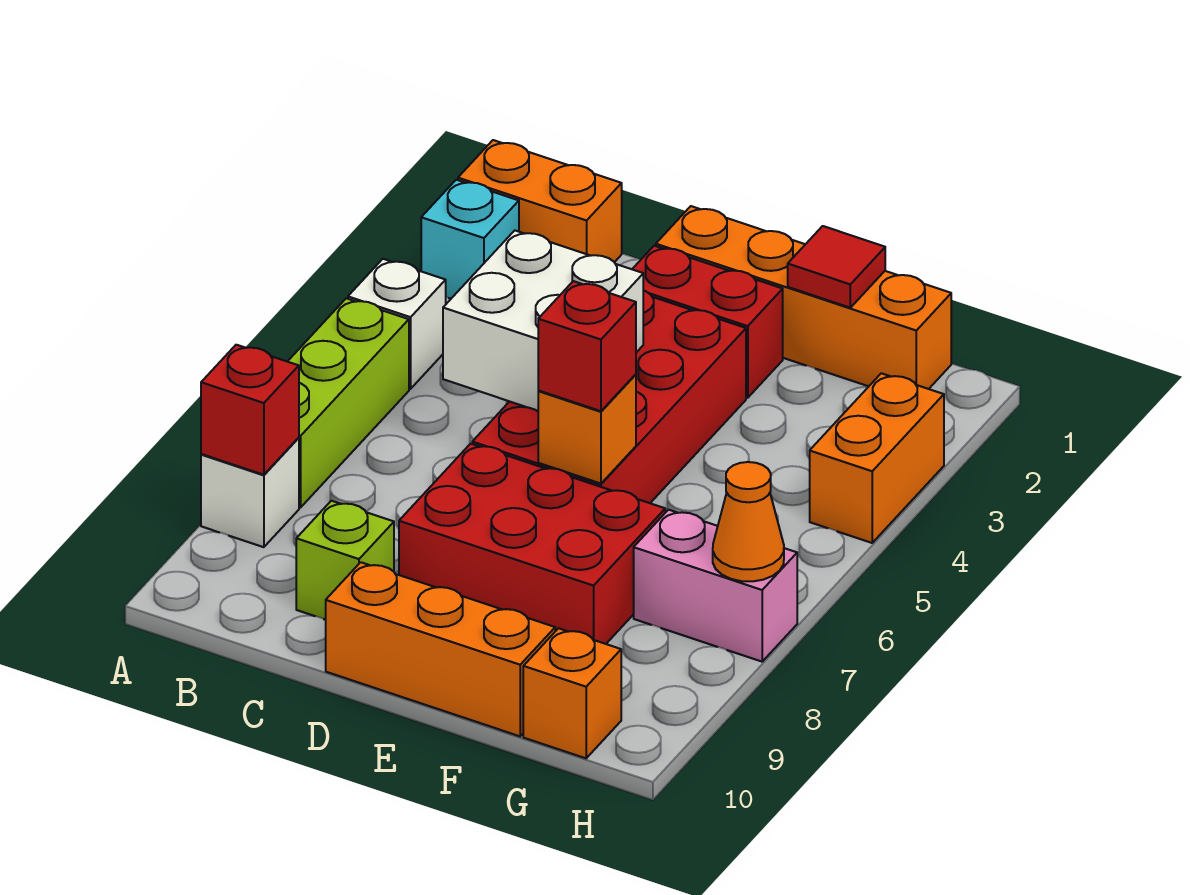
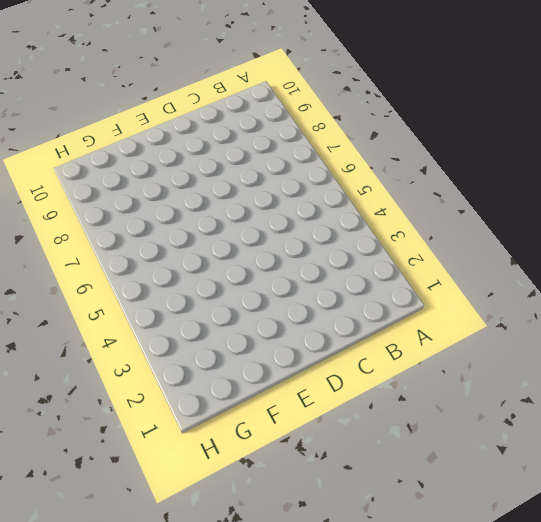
none -> orange brick A1:B1 level 1
none -> cyan brick A2 level 1
none -> white brick A4 level 1

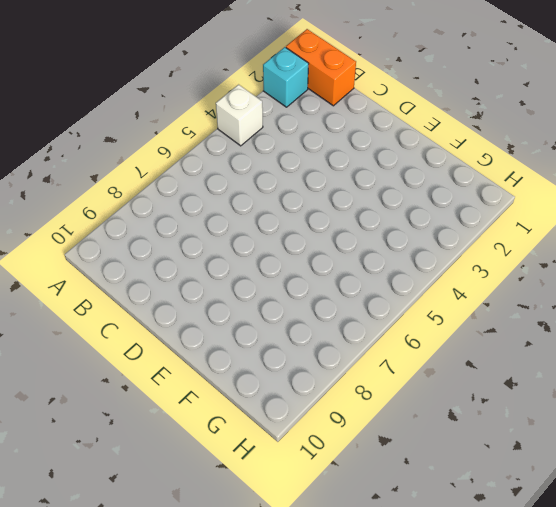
none -> lime brick A5:A7 level 1
none -> white brick A8 level 1
none -> lime brick C9 level 1

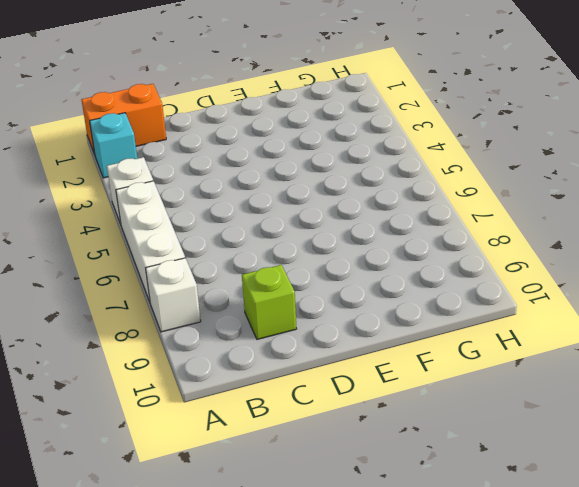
white brick A5:A7 level 1 -> lime brick A5:A7 level 1
none -> orange brick D1:G1 level 1
none -> red brick D2:E2 level 1
none -> red brick D3:E6 level 1

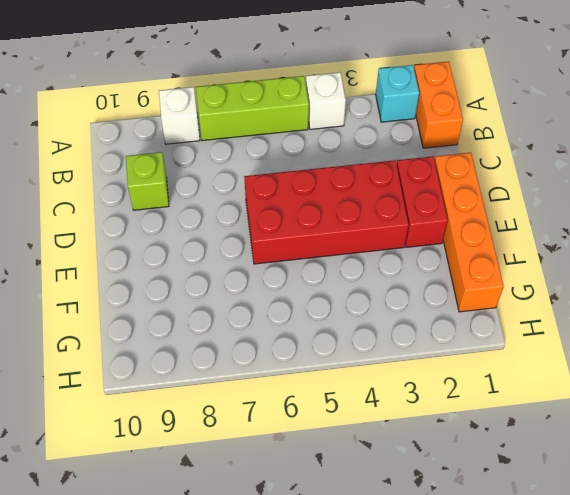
none -> red brick D7:F8 level 1
none -> orange brick D10:F10 level 1
none -> pink brick G7:H7 level 1

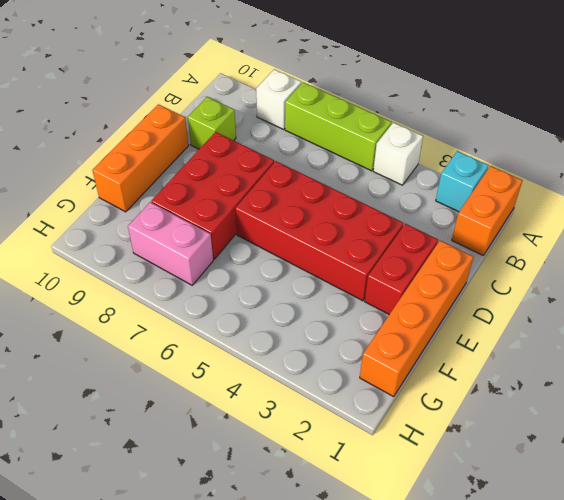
pink brick G7:G8 level 1 -> pink brick G7:H7 level 1
none -> orange brick G10 level 1
none -> orange brick H3:H4 level 1
none -> red brick A8 level 2

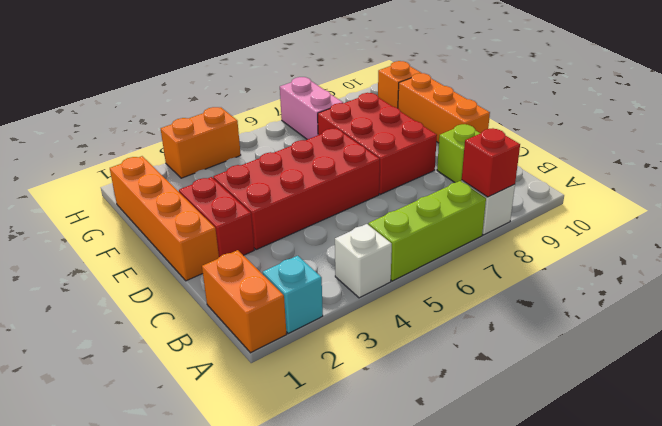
none -> white brick C4:D5 level 2
none -> orange brick E6 level 2
none -> red tile F1 level 2

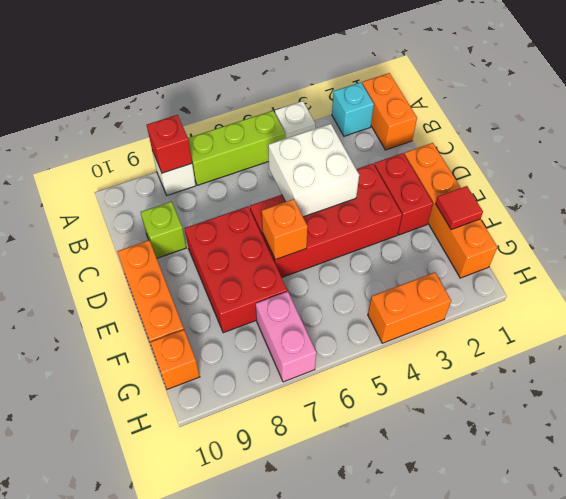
none -> orange cone H7 level 2
none -> red brick E6 level 3

